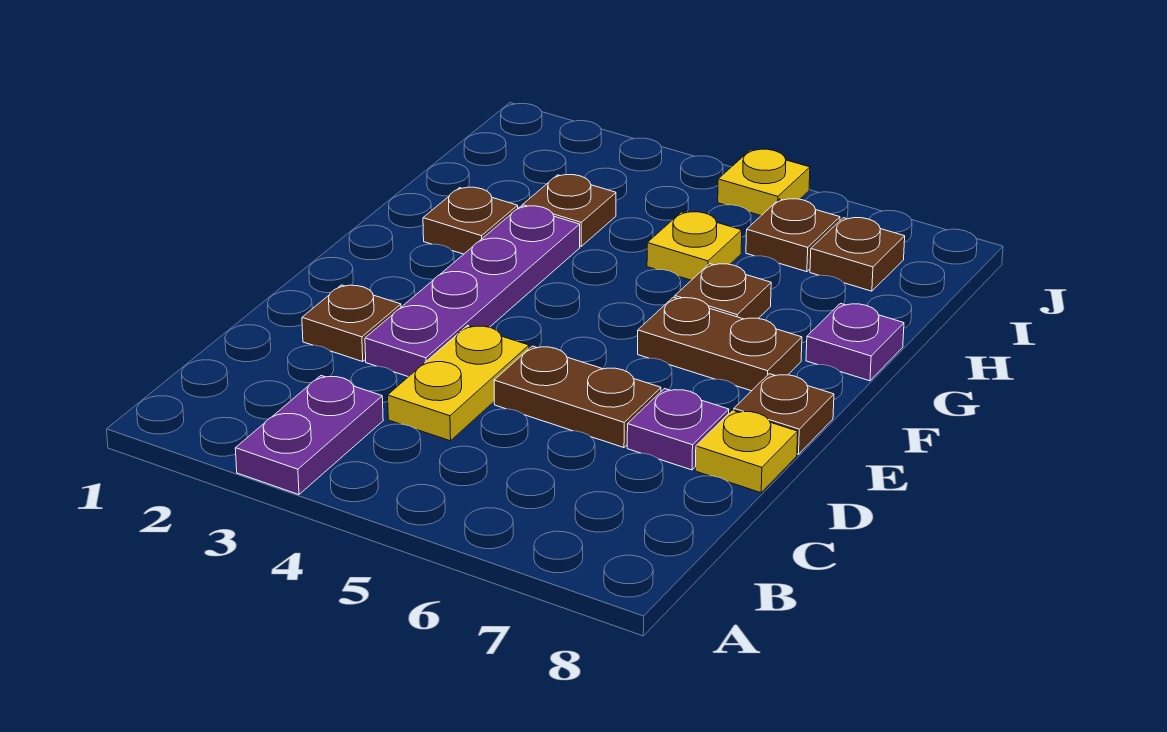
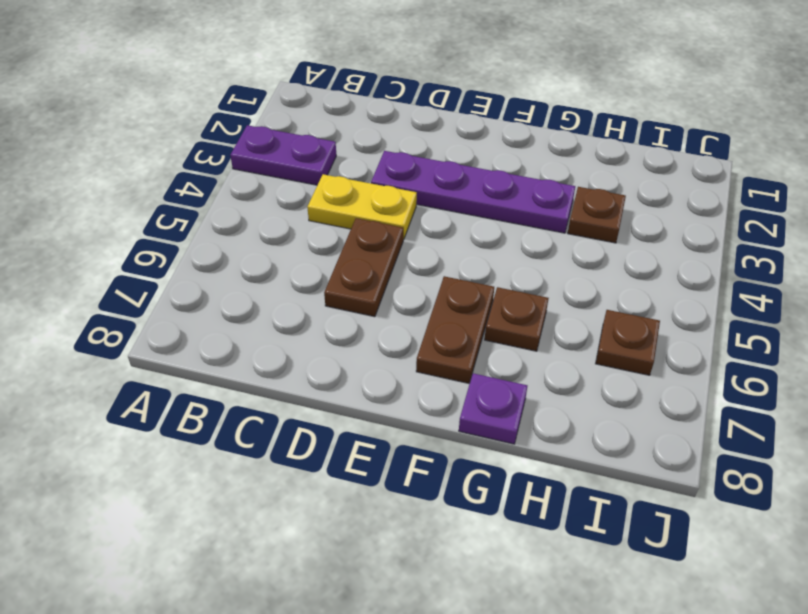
none -> brown plate D2 level 1
none -> purple plate D7 level 1
none -> yellow plate D8 level 1

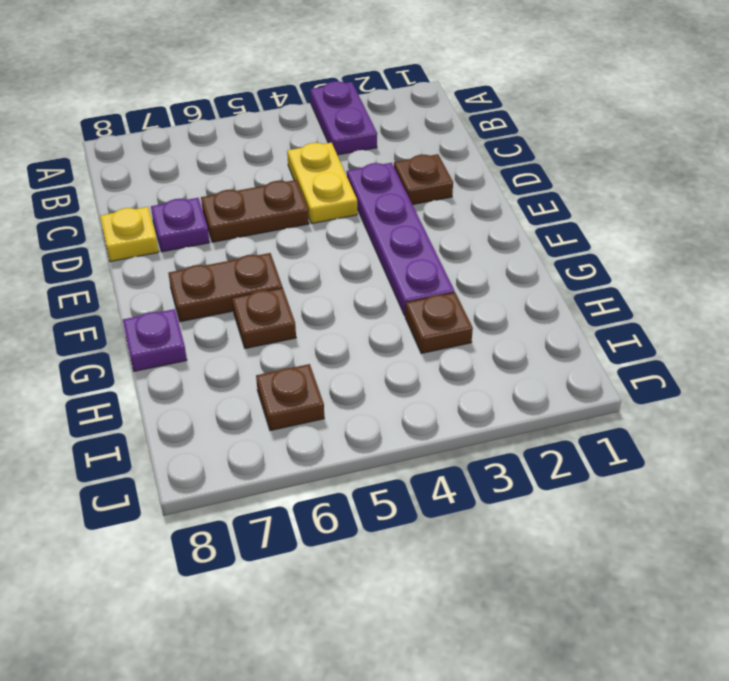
none -> brown plate E8 level 1
none -> brown plate G2 level 1
none -> yellow plate H5 level 1

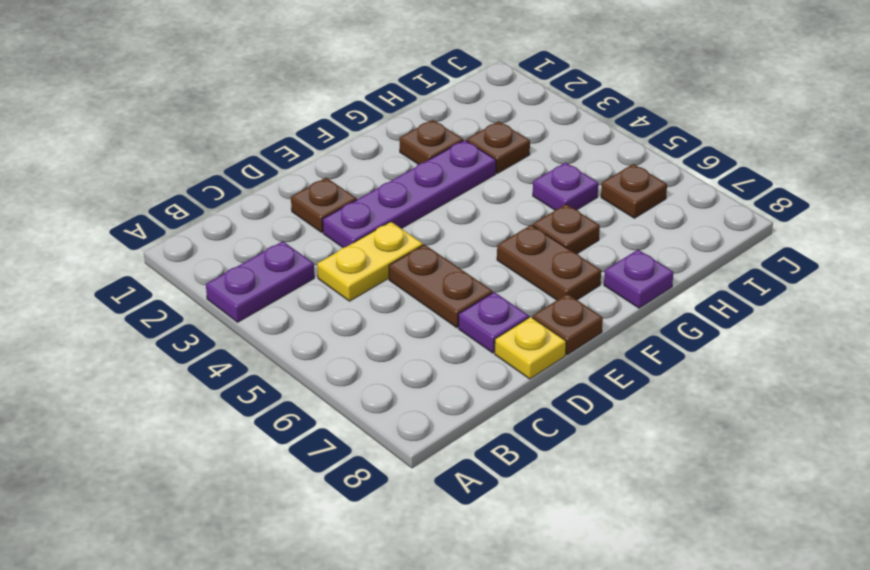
purple plate H5 level 1 -> yellow plate H5 level 1
none -> brown plate I7 level 1
none -> yellow plate J5 level 1

